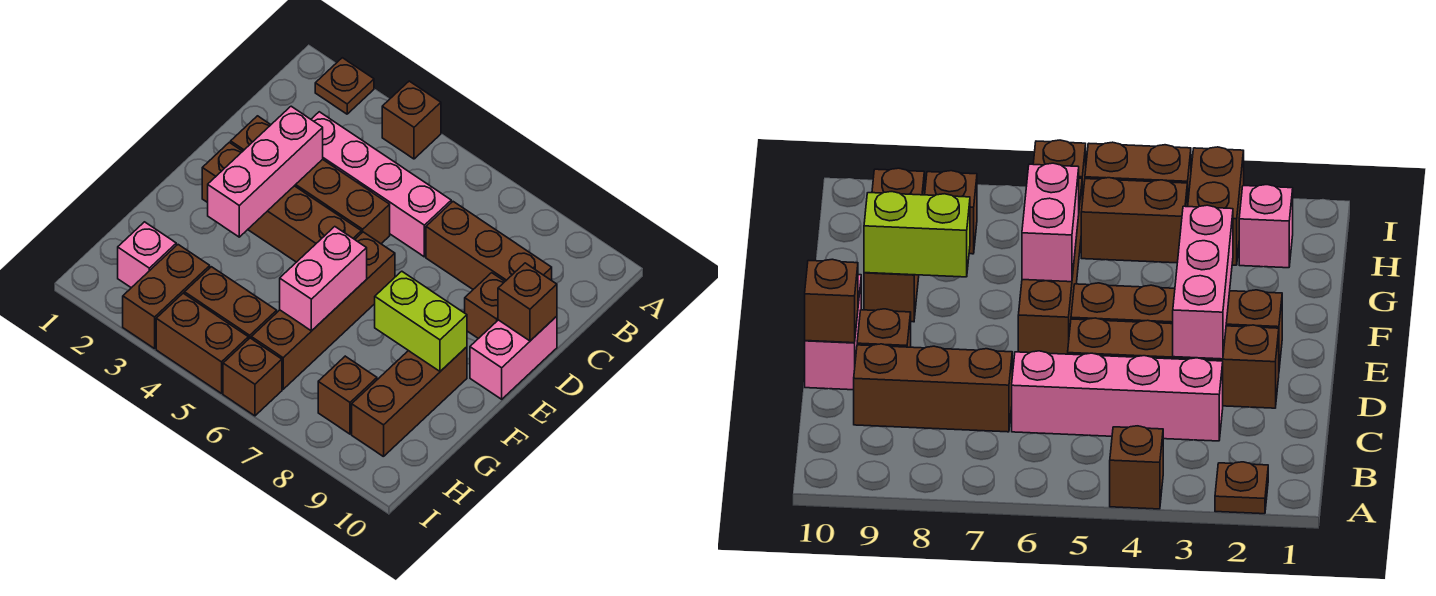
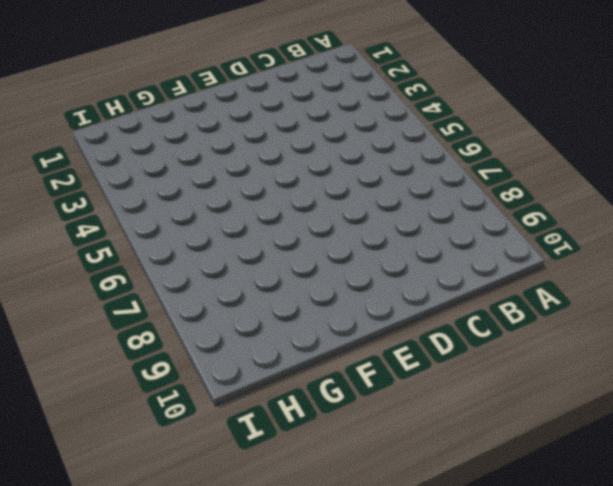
none -> brown plate A2 level 1
none -> brown brick A4 level 1
none -> pink brick C3:C6 level 1

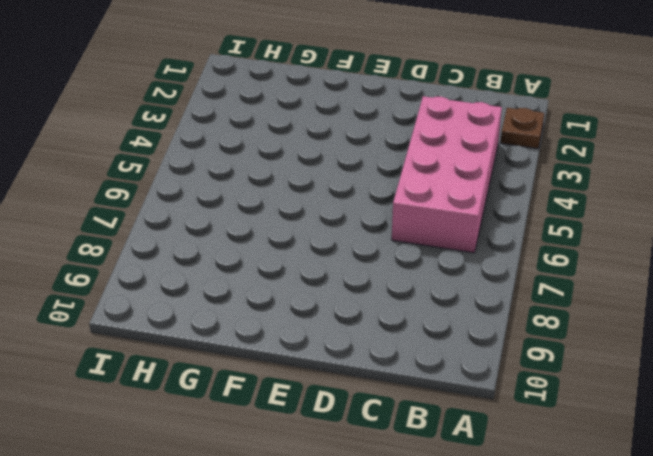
pink brick B3:C6 level 1 -> pink brick C3:C6 level 1
none -> brown brick A4 level 1
none -> brown brick C7:C9 level 1
none -> brown brick D2:D5 level 1

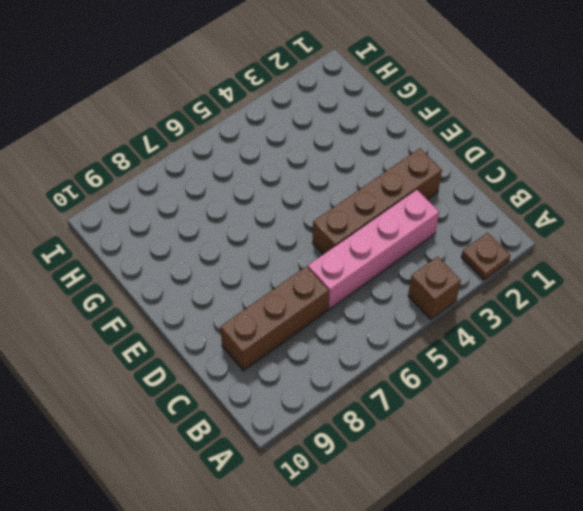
none -> brown brick D9 level 1
none -> pink brick D10:E10 level 1
none -> brown brick E2:E5 level 1

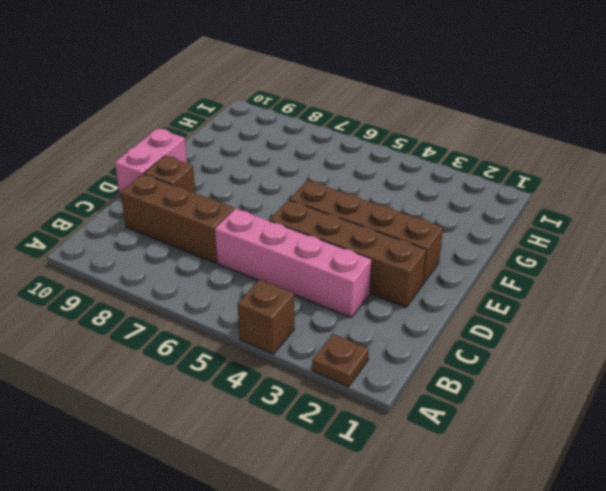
none -> brown brick E6:H6 level 1
none -> brown brick F9:H9 level 1
none -> pink brick H2 level 1

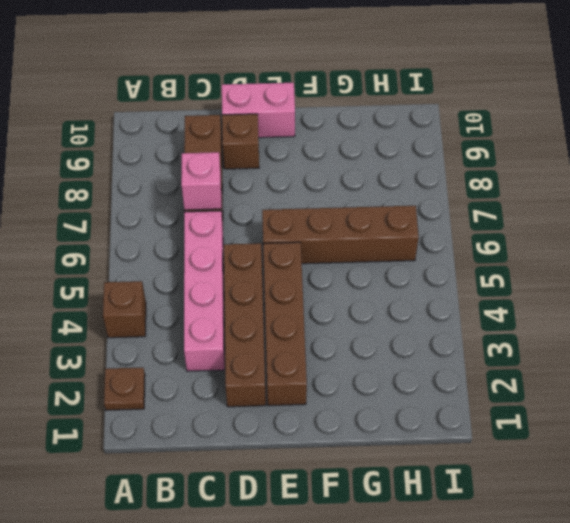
pink brick C7 level 2 -> pink brick H2 level 1
none -> brown brick F9:H9 level 1
none -> brown brick H3:I3 level 1
none -> brown brick H4:H5 level 1

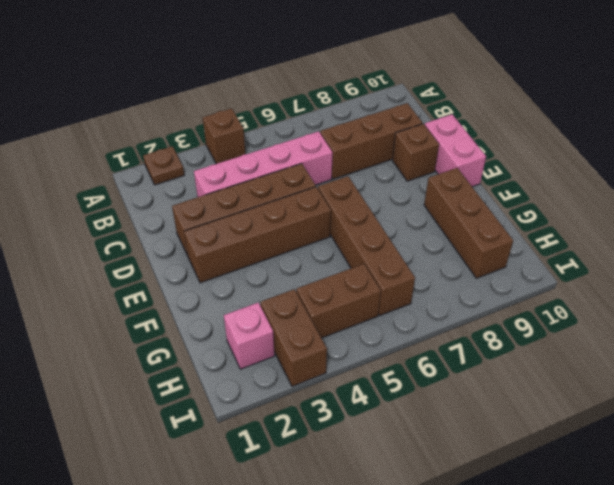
none -> brown brick H8 level 1
none -> brown brick I4:I5 level 1
none -> brown brick I6 level 1

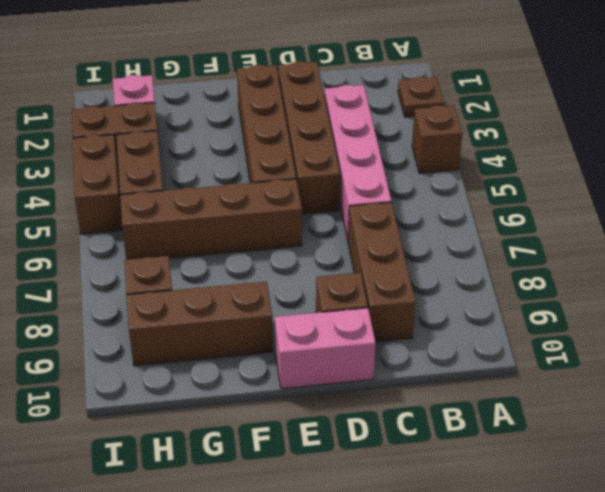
none -> brown brick I6 level 1
none -> pink brick D3:F3 level 2
none -> brown brick D10 level 2

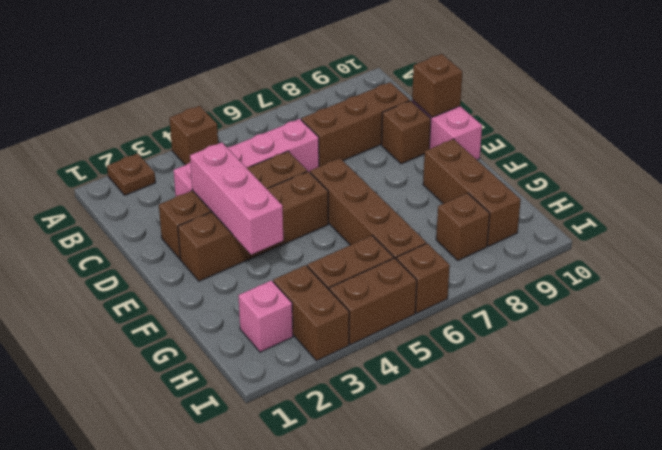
none -> pink brick F6:G6 level 2
none -> lime brick F8:F9 level 2

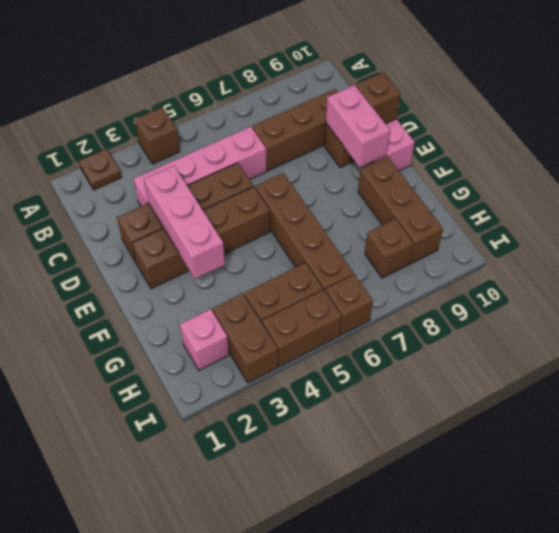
pink brick D9:E9 level 2 -> pink brick F6:G6 level 2
none -> lime brick F8:F9 level 2

